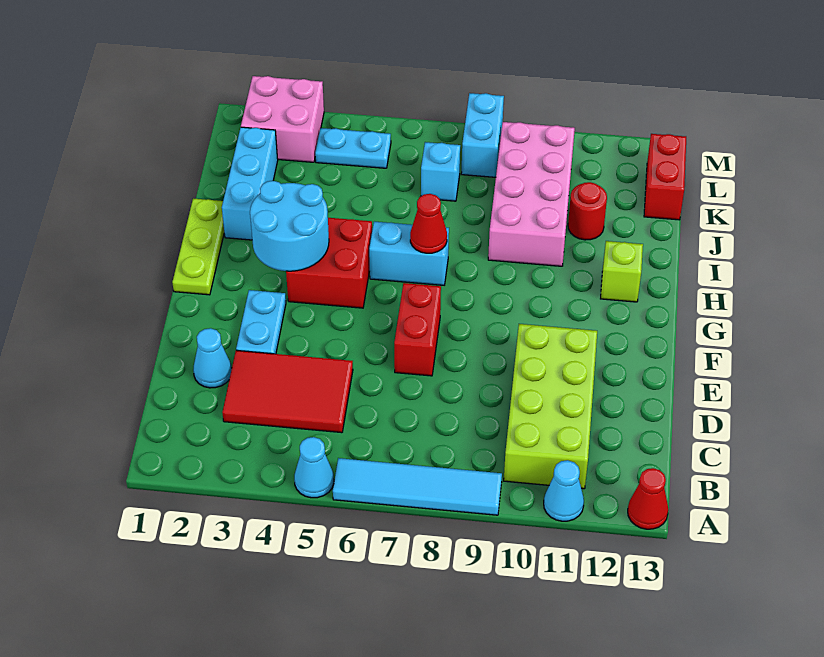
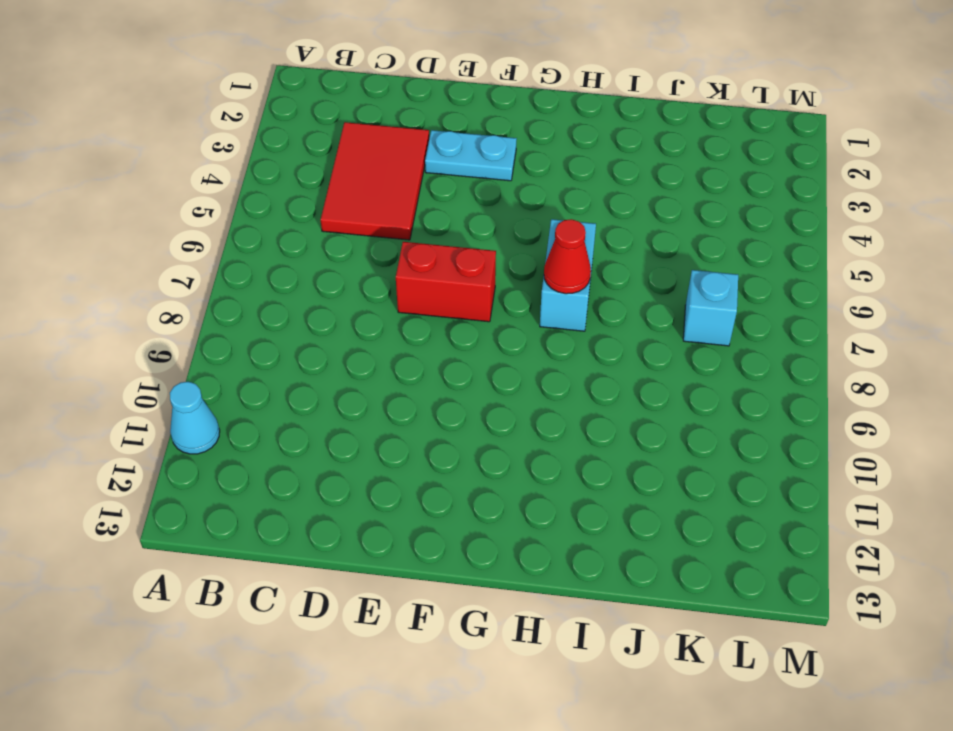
none -> cyan cone A5 level 1
none -> cyan tile A6:A9 level 1
none -> red cone A13 level 1

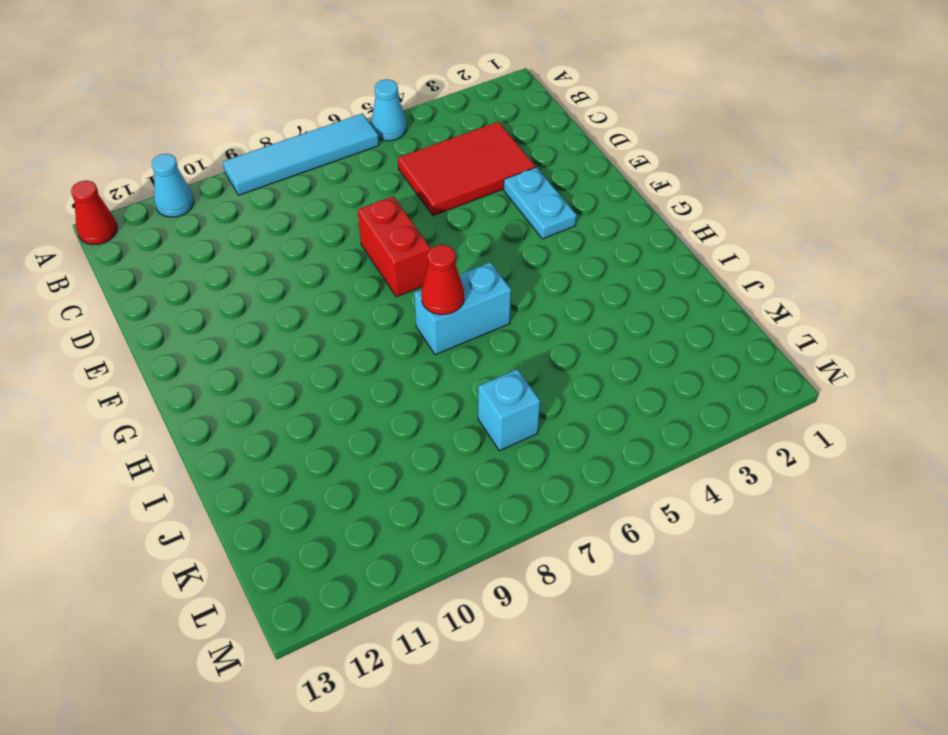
none -> lime brick B10:E11 level 1
none -> cyan cone D2 level 1
none -> lime plate G1:I1 level 1

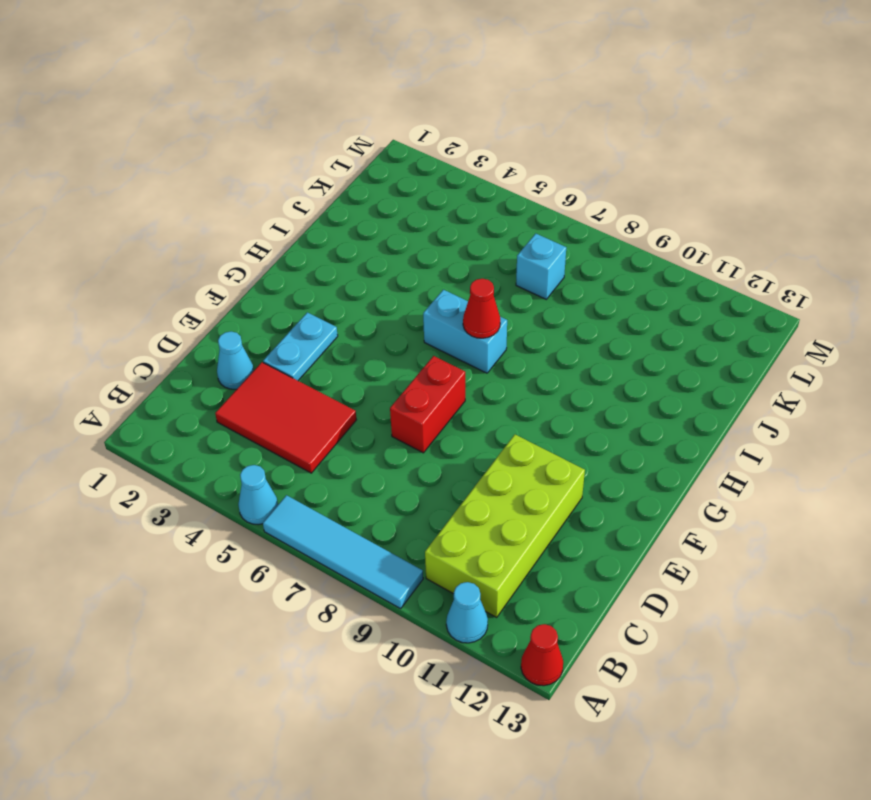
none -> lime plate G1:I1 level 1
none -> red brick G4:H5 level 1
none -> lime brick H12 level 1

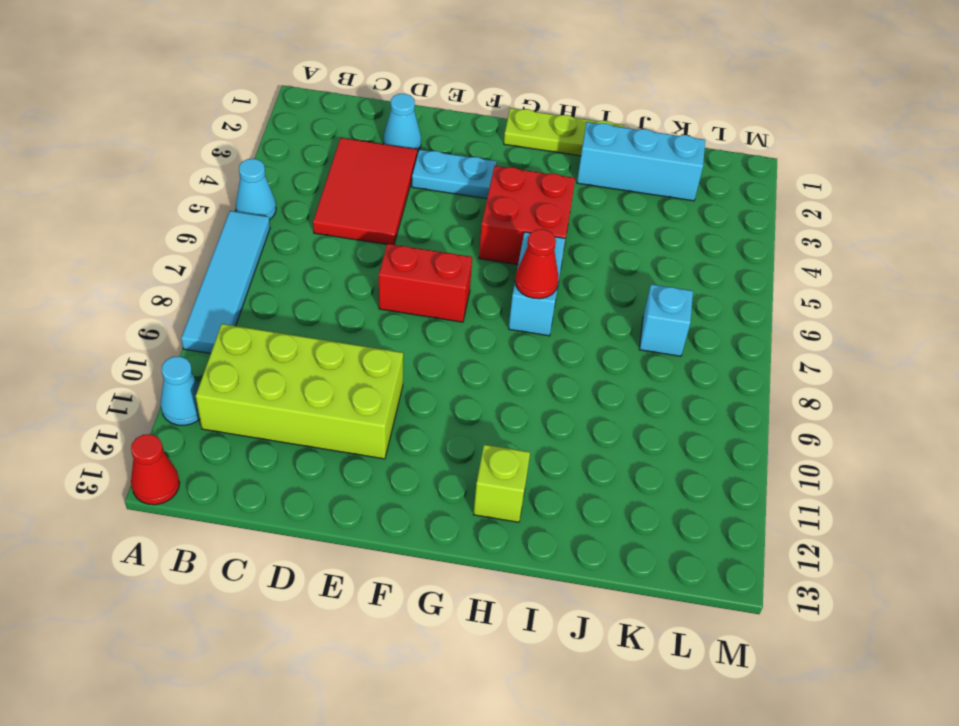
none -> pink brick I9:L10 level 1
none -> red round brick J11 level 1
none -> red brick K13:L13 level 1

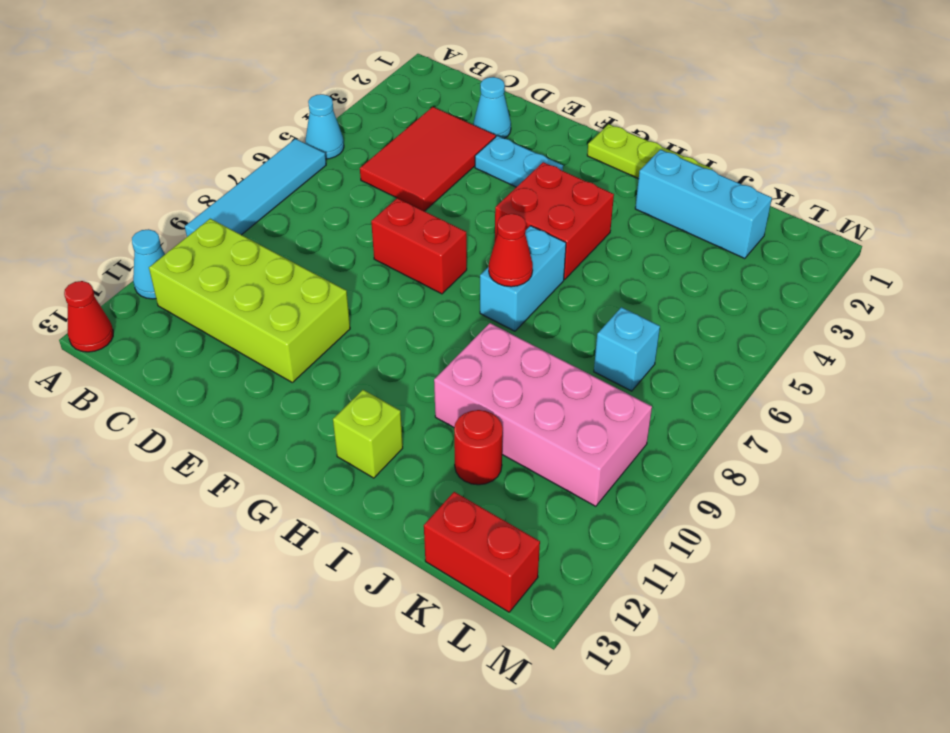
none -> pink brick L2:M3 level 1
none -> cyan plate L4:L5 level 1
none -> cyan brick L8:M8 level 1

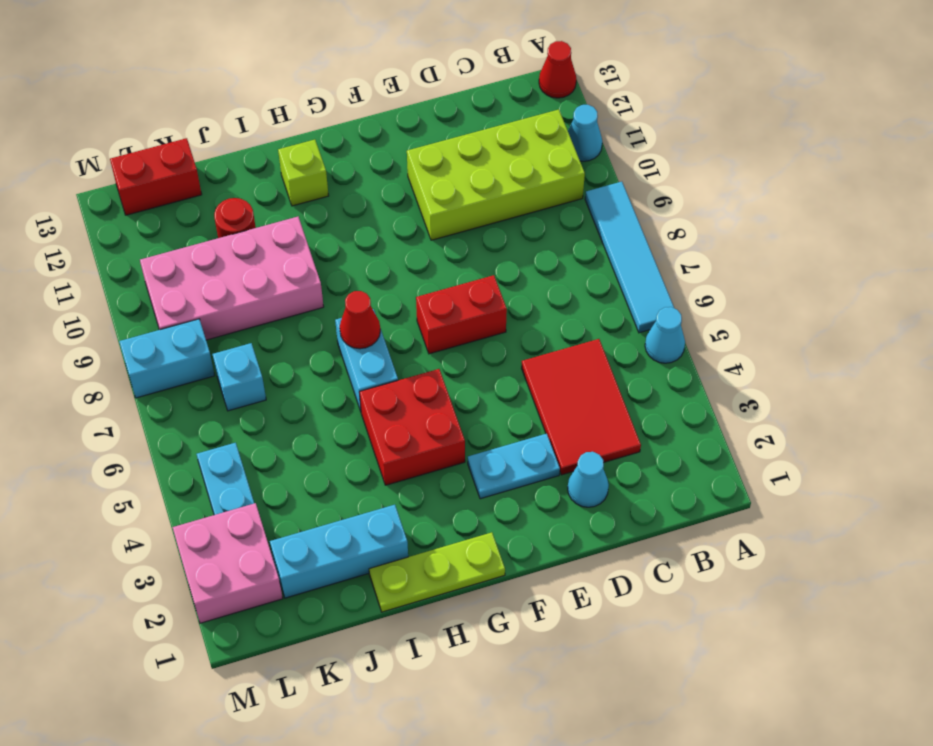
none -> cyan round brick G3:H4 level 2

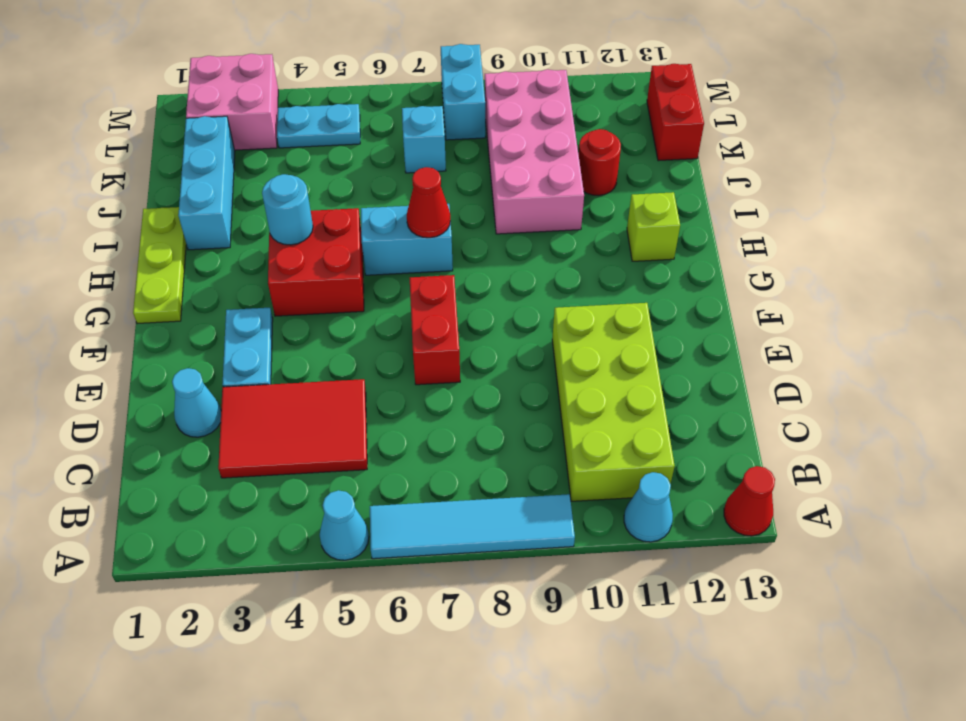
cyan round brick H4 level 2 -> cyan round brick G3:H4 level 2

